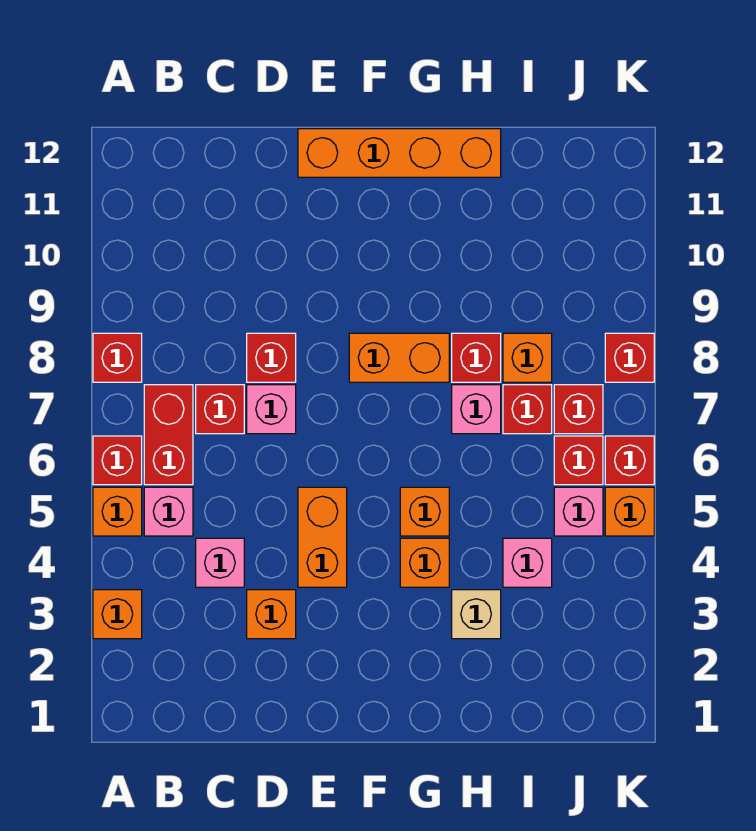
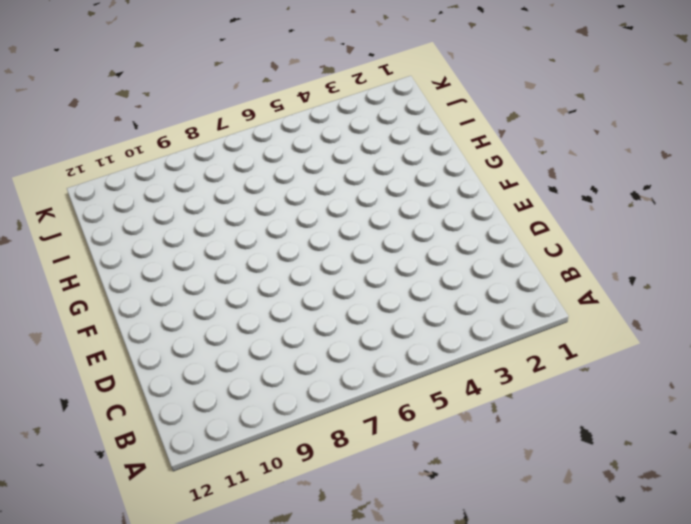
none -> orange brick A3 level 1
none -> orange brick A5 level 1
none -> red brick A6 level 1

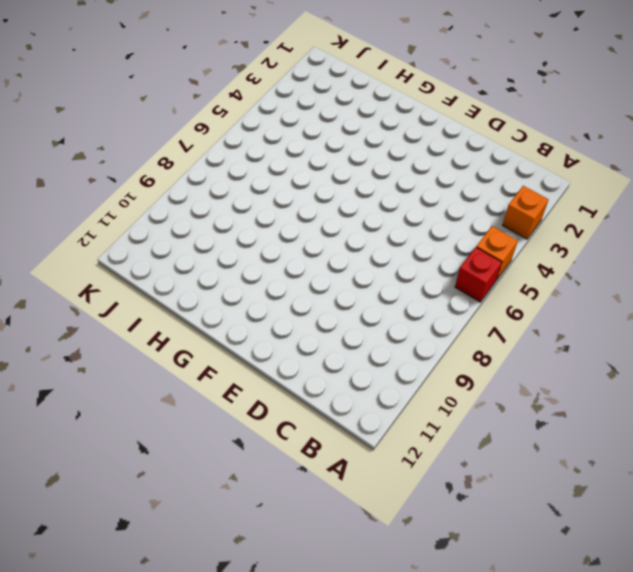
none -> red brick A8 level 1
none -> pink brick B5 level 1
none -> red brick B6:B7 level 1

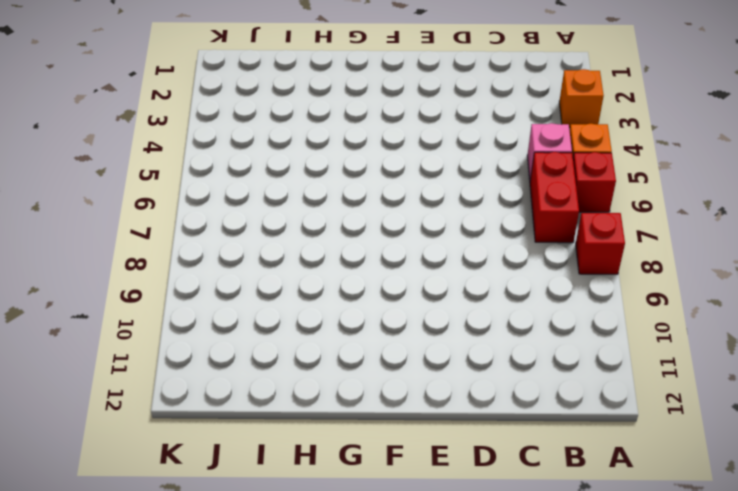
none -> pink brick C4 level 1
none -> red brick C7 level 1
none -> orange brick D3 level 1

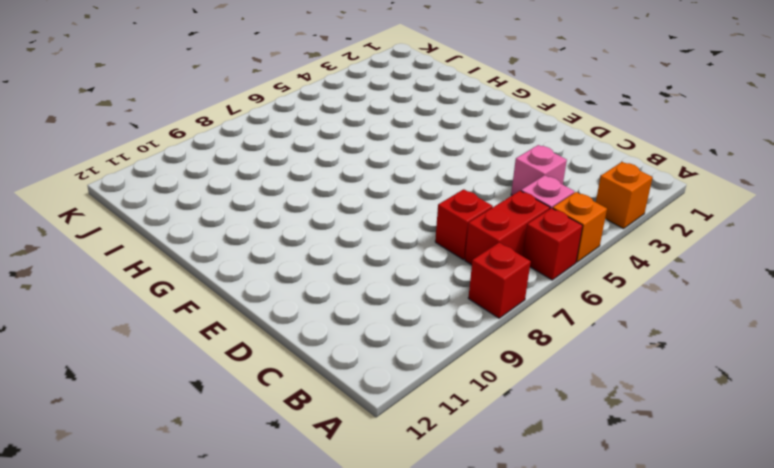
none -> orange brick D3 level 1
none -> pink brick D7 level 1
none -> red brick D8 level 1

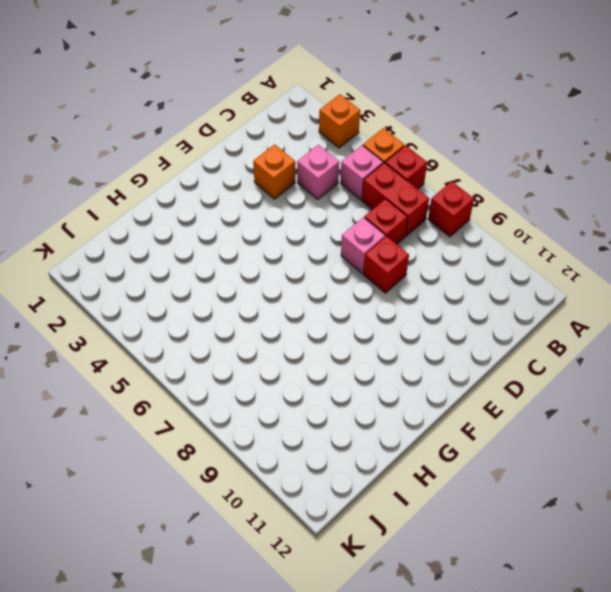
none -> orange brick E4:E5 level 1
none -> orange brick E12:H12 level 1
none -> orange brick F8:G8 level 1

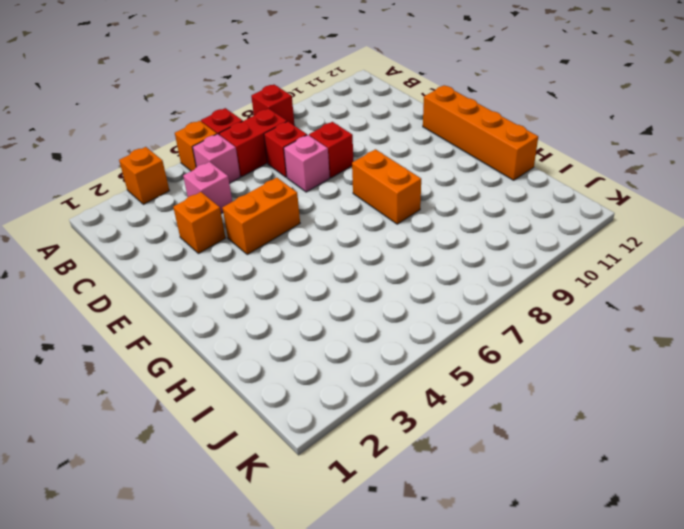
none -> orange brick G4 level 1
none -> orange brick G5 level 1
none -> tan brick H3 level 1

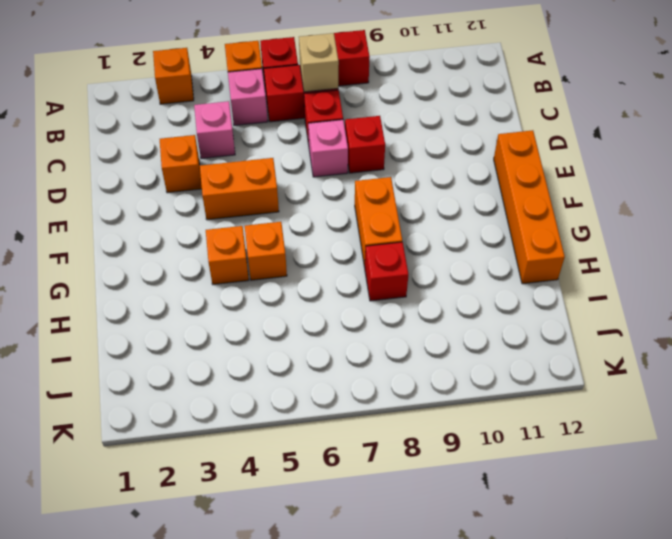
tan brick B7 level 2 -> tan brick H3 level 1
none -> pink brick H7 level 1
none -> pink brick I4 level 1
none -> red brick I7 level 1

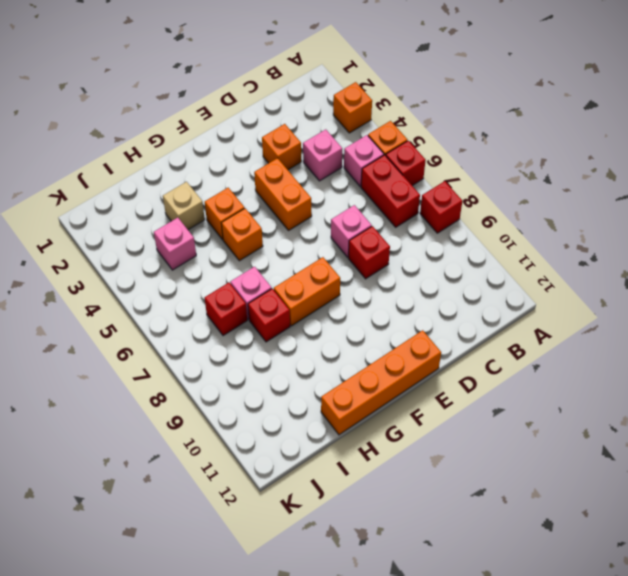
none -> red brick C7 level 1
none -> orange brick I8 level 1
none -> pink brick J5 level 1

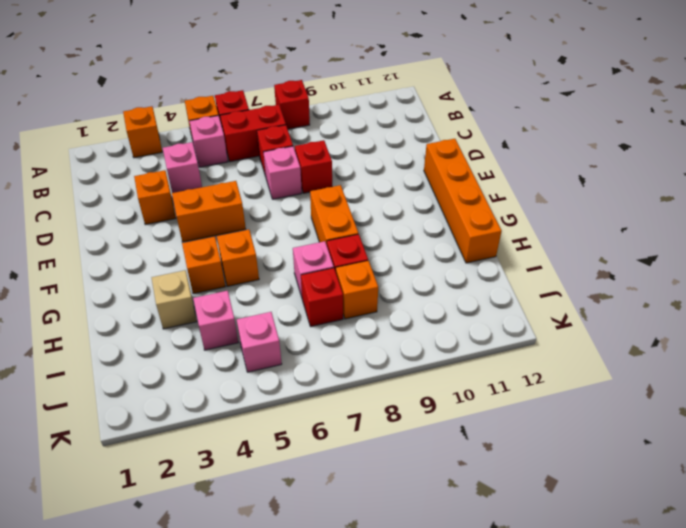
none -> red brick J6 level 1
none -> red brick J7 level 1
none -> orange brick K5 level 1

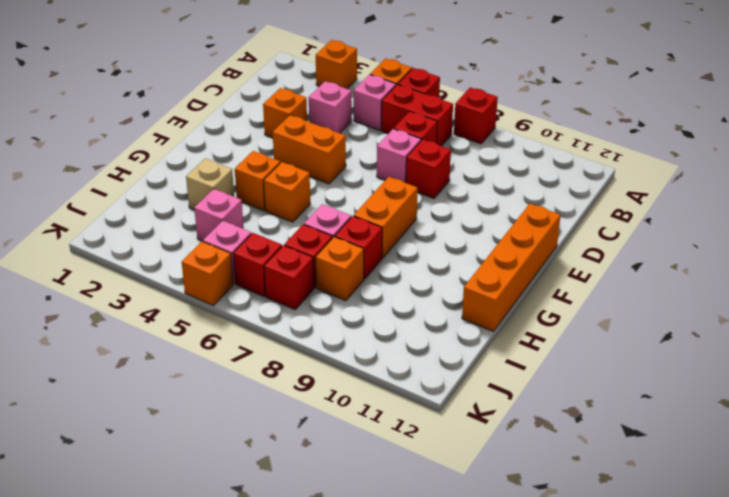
none -> red brick K6 level 1
none -> red brick K8 level 1

